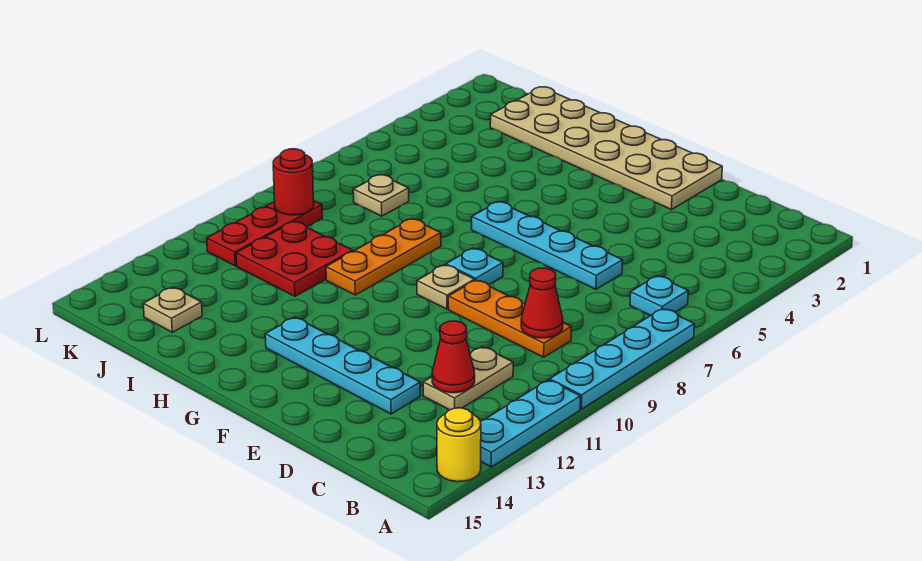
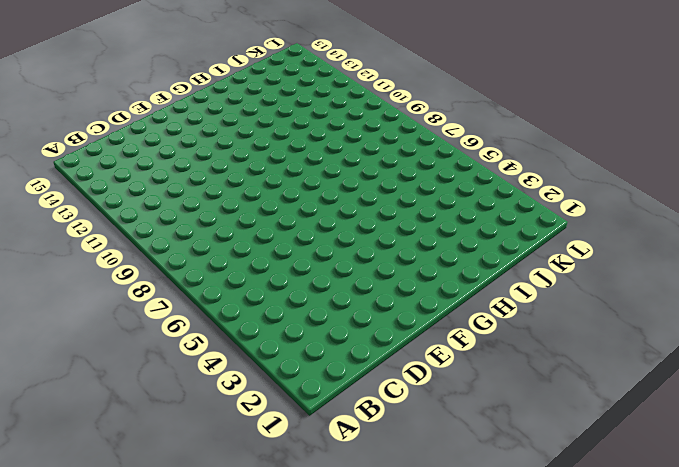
none -> cyan plate A7:A10 level 1
none -> cyan plate A11:A13 level 1
none -> yellow round brick A14 level 1

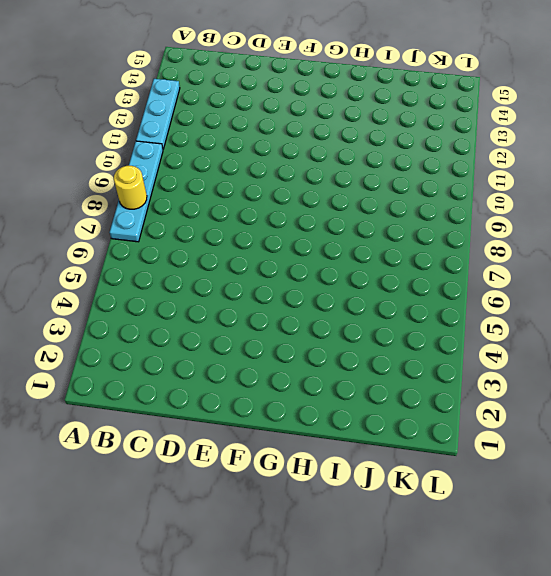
yellow round brick A8 level 2 -> yellow round brick A14 level 1
none -> cyan plate B6 level 1
none -> orange plate C9:E9 level 1
none -> tan plate C11:C12 level 1

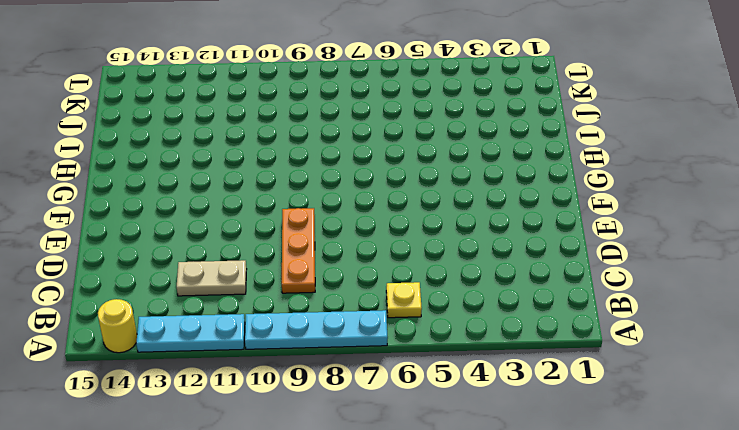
yellow plate B6 level 1 -> cyan plate B6 level 1
none -> cyan plate D6:G6 level 1
none -> cyan plate D13:G13 level 1
none -> tan plate E1:J2 level 1

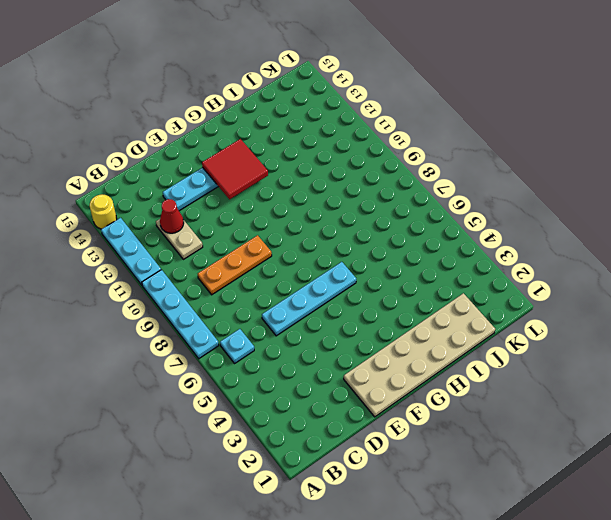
red tile F12:G13 level 2 -> none
none -> cyan plate F8 level 1
none -> tan plate F9 level 1
none -> orange plate H8:H10 level 1

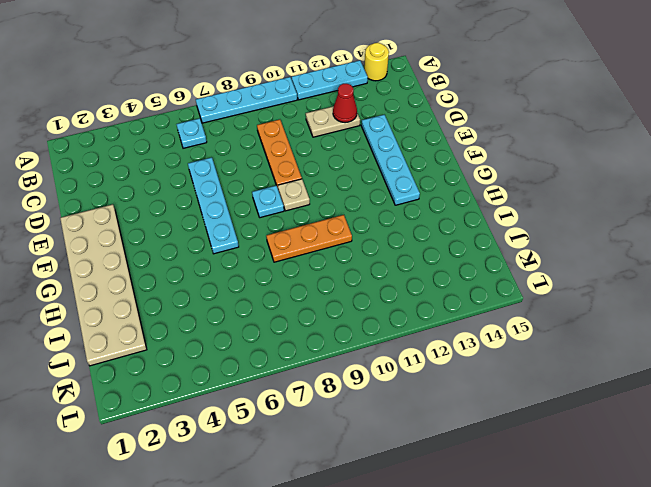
none -> red plate I10:J11 level 1
none -> tan plate J7 level 1
none -> tan plate J14 level 1

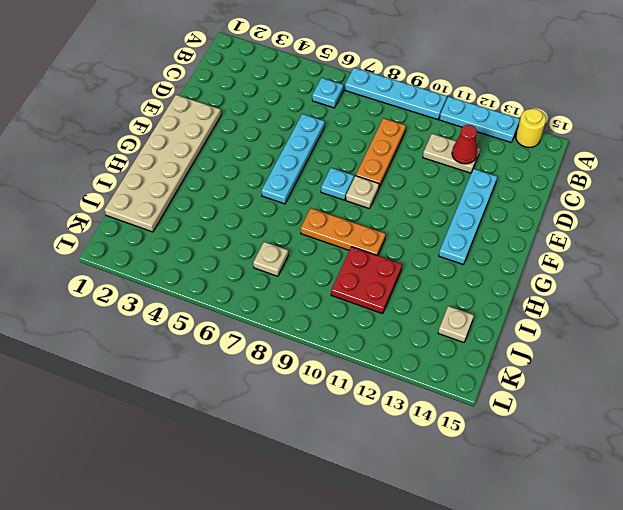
none -> red plate K9:K11 level 1
none -> red cone C9 level 2
none -> red round brick K9 level 2

